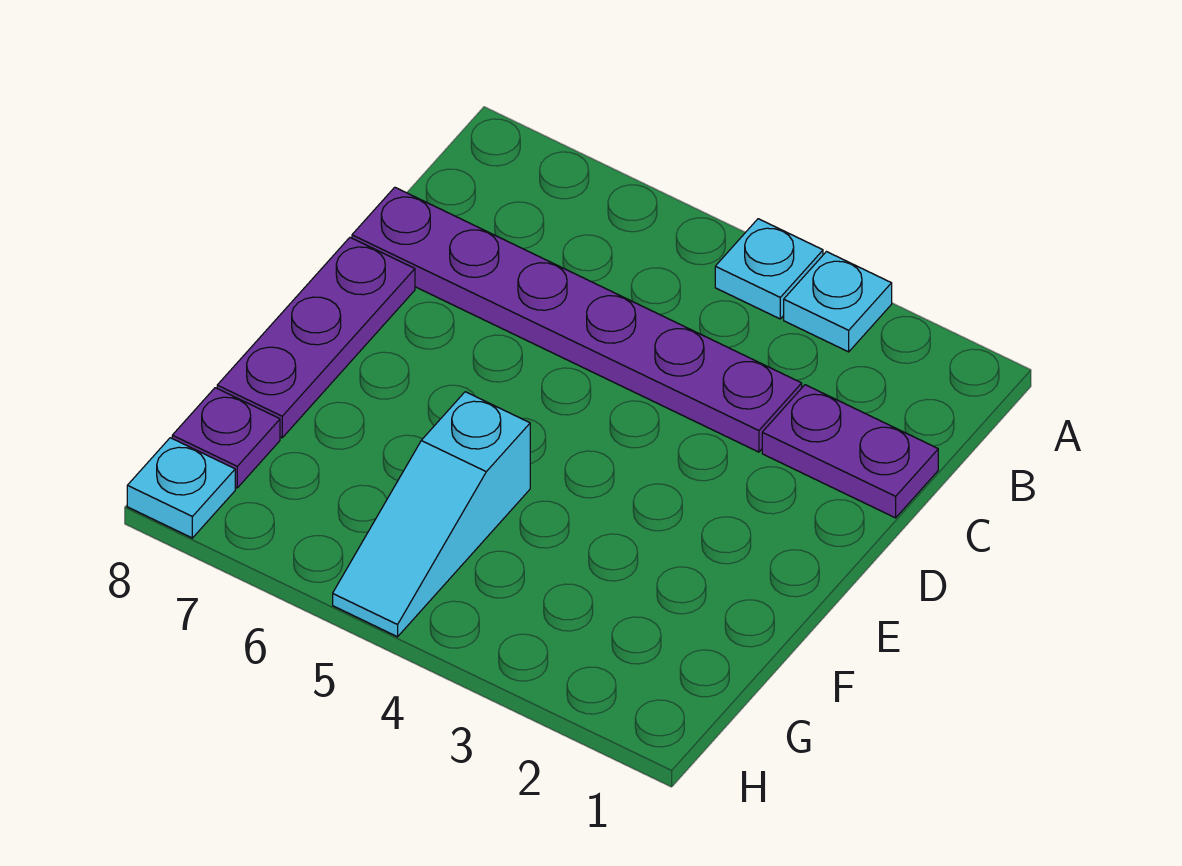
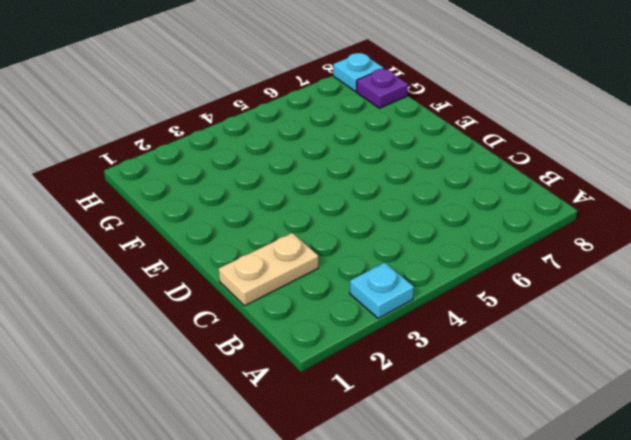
tan plate C1:C2 level 1 -> purple plate C1:C2 level 1
none -> cyan plate A4 level 1
none -> purple plate C3:C8 level 1

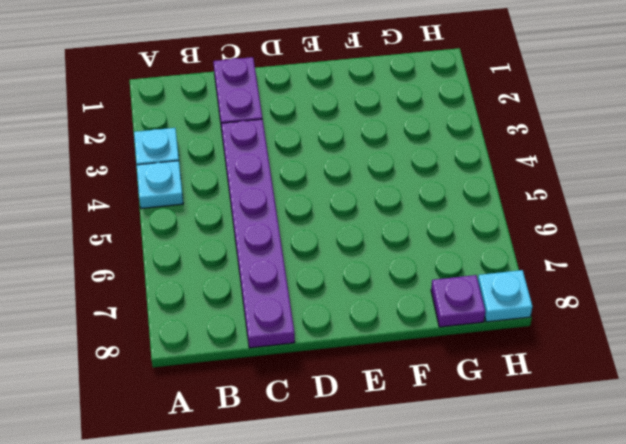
none -> purple plate D8:F8 level 1
none -> cyan slope F5:H5 level 1 top F

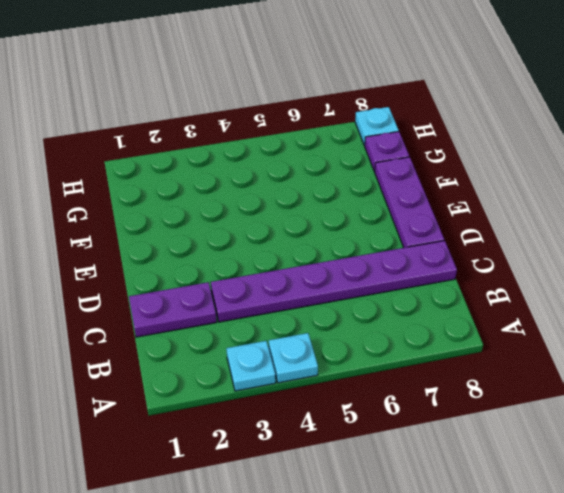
none -> cyan slope F5:H5 level 1 top F

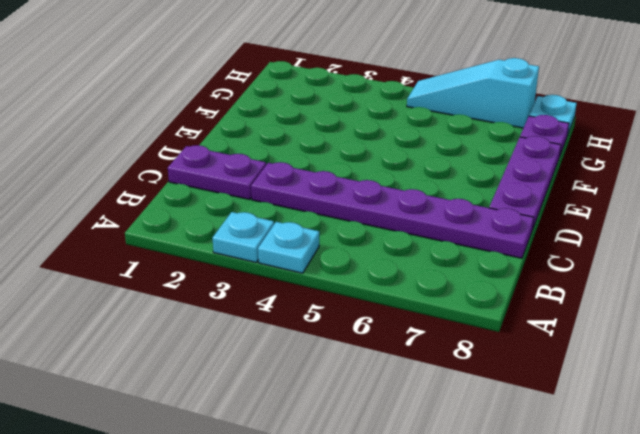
cyan slope H5:H7 level 1 top 7 -> cyan slope F5:H5 level 1 top F

